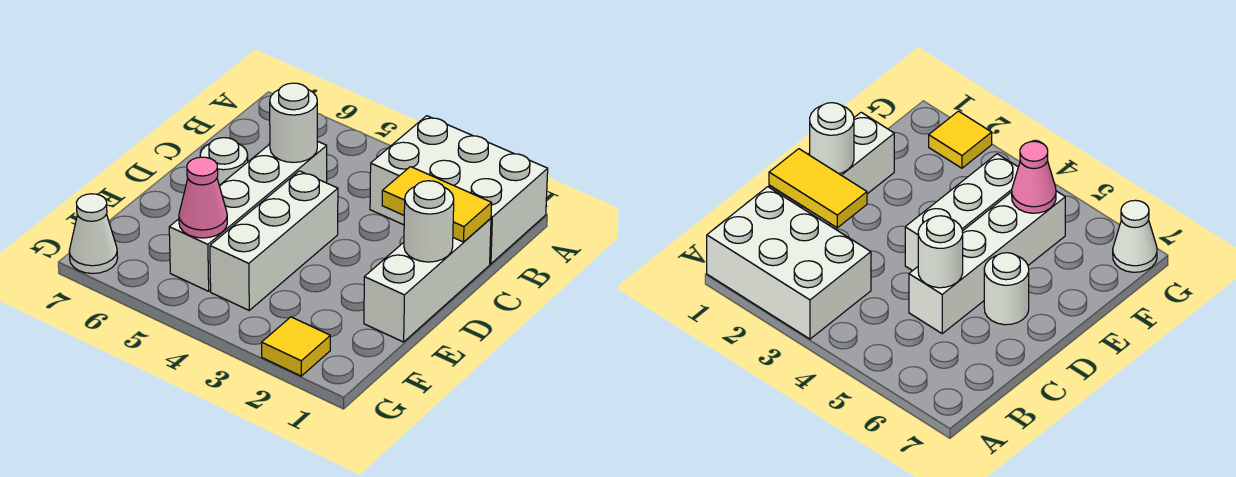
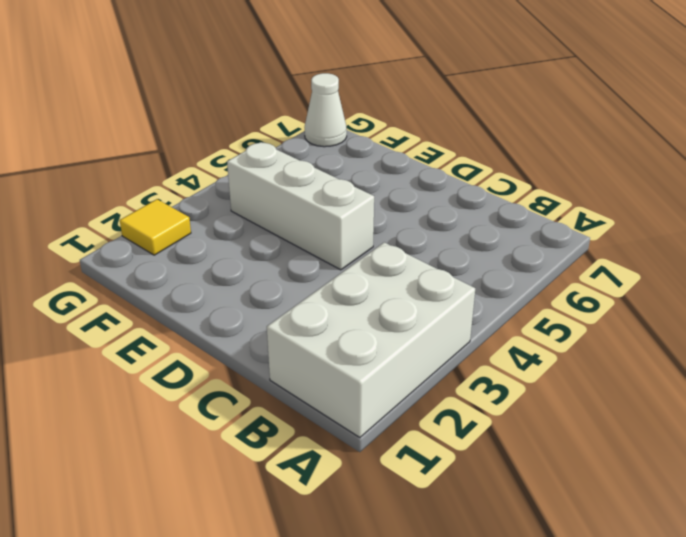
none -> white brick C1:E1 level 1
none -> white brick C5:F5 level 1

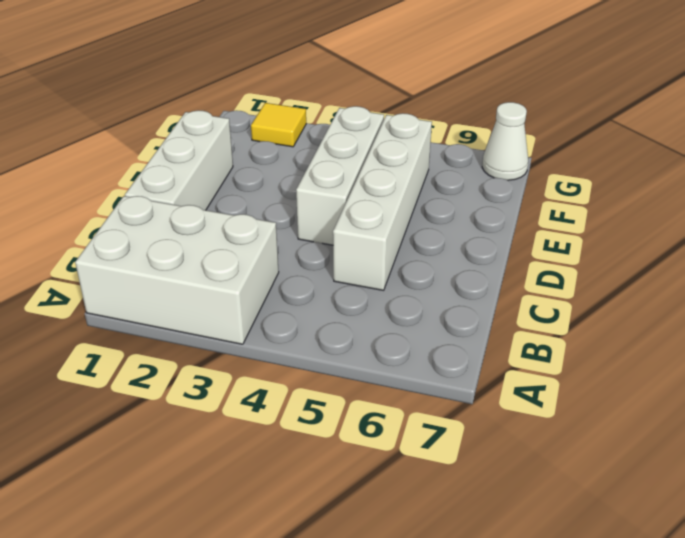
none -> white round brick D6 level 1
none -> yellow tile C1:C2 level 2

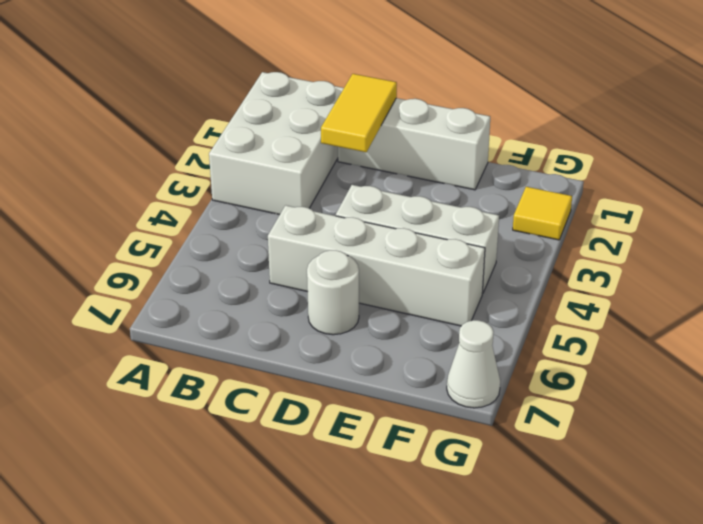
none -> white round brick C5 level 2
none -> white round brick D1 level 2

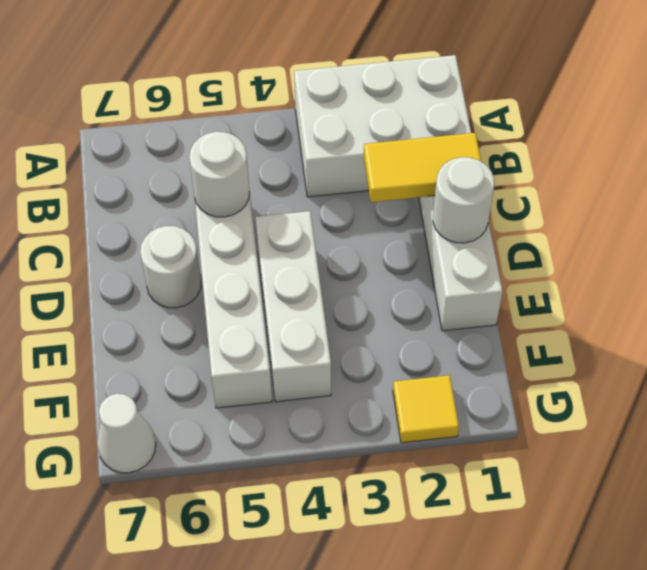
none -> pink cone F5 level 2

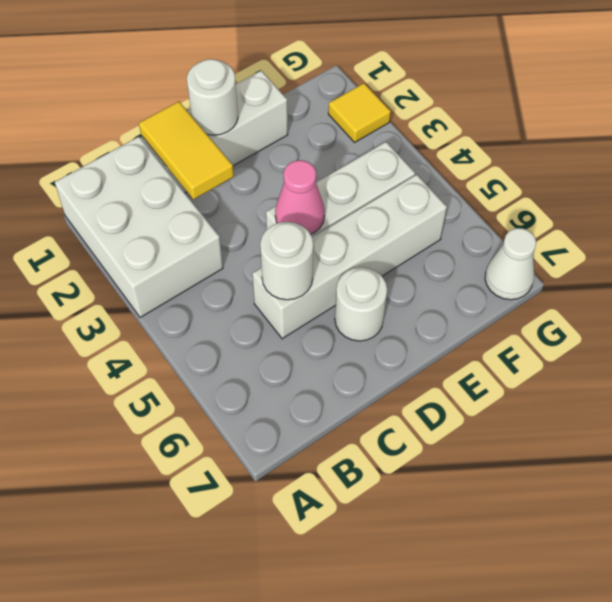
pink cone D4 level 2 -> pink cone F5 level 2

